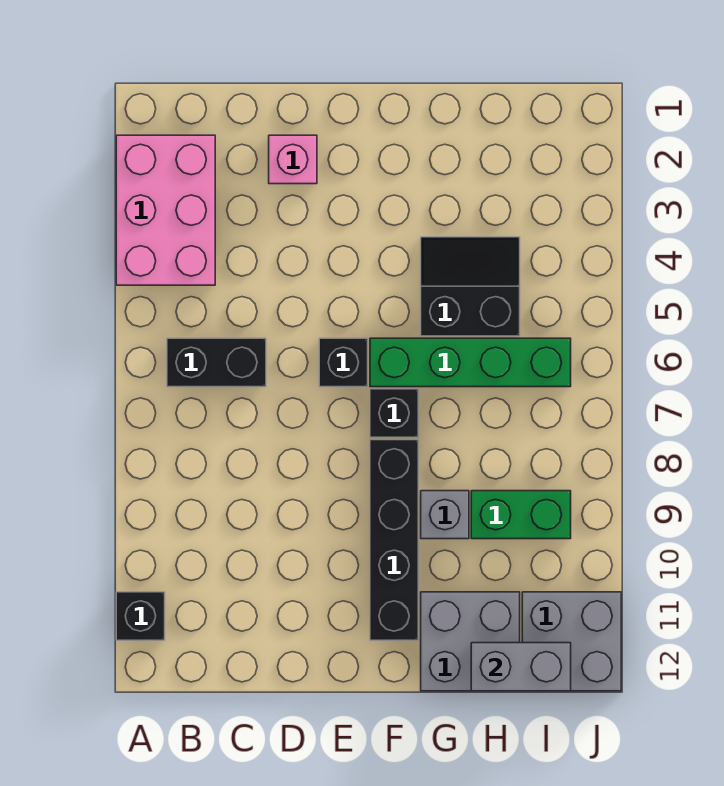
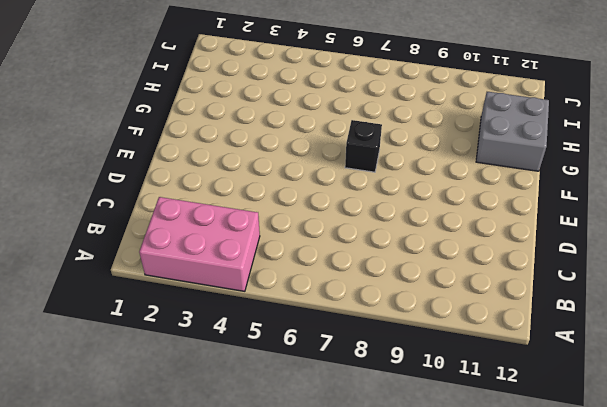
none -> black brick A11 level 1
none -> black brick B6:C6 level 1
none -> pink brick D2 level 1

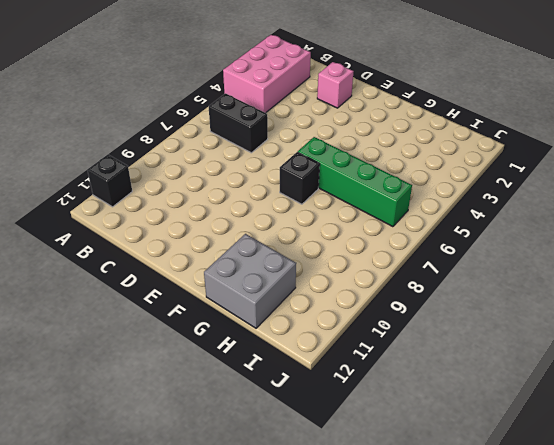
none -> black brick E6 level 1
none -> black brick F8:F11 level 1
none -> black slope G4:H5 level 1 top 5

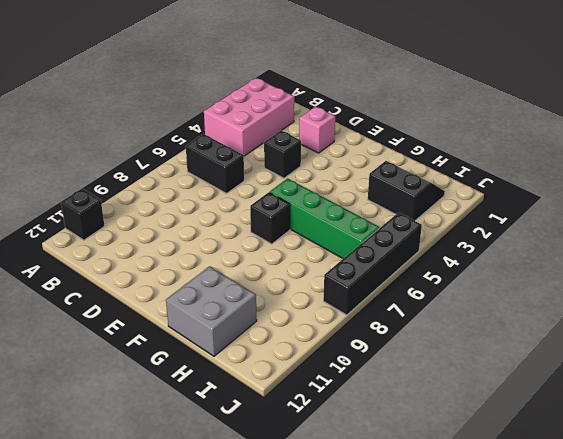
black brick D4 level 1 -> black brick E6 level 1
black slope H2:I3 level 1 top 3 -> black slope G4:H5 level 1 top 5
black brick J5:J8 level 1 -> black brick F8:F11 level 1
none -> grey brick G9 level 1
none -> green brick H9:I9 level 1
none -> grey brick I11:J12 level 1

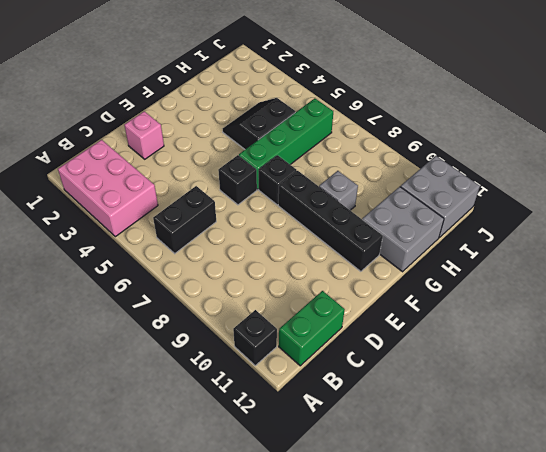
green brick B12:C12 level 1 -> green brick H9:I9 level 1
none -> grey brick H12:I12 level 2

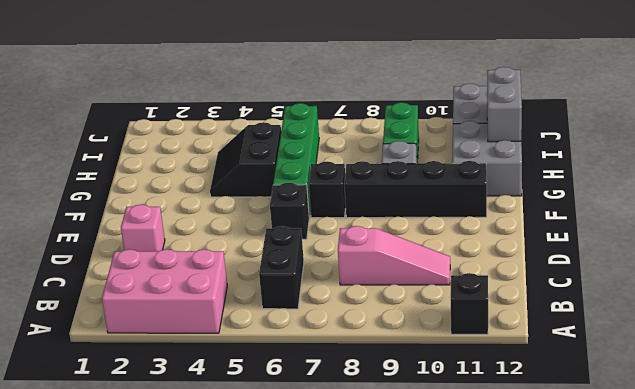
pink slope C8:C10 level 1 top 8 -> none

